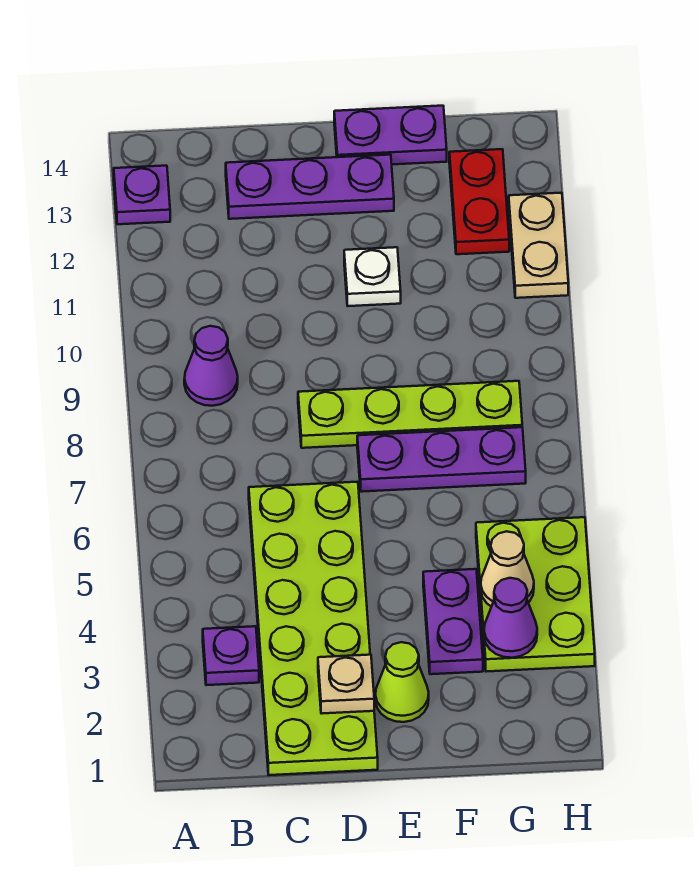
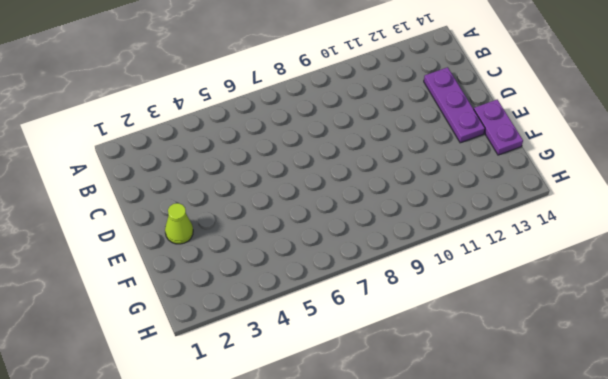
none -> purple plate A13 level 1
none -> purple plate B3 level 1
none -> purple cone B9 level 1

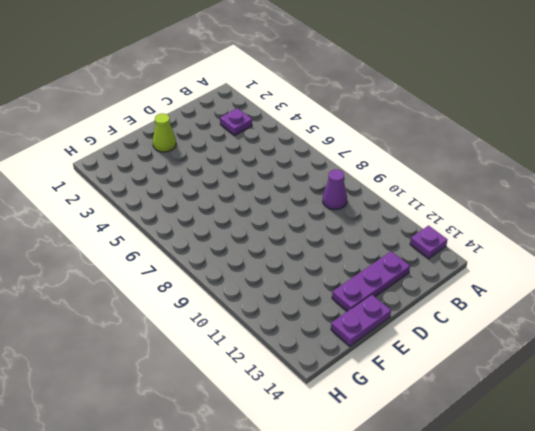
none -> lime plate C1:D6 level 1
none -> lime plate D8:G8 level 1
none -> purple plate E7:G7 level 1

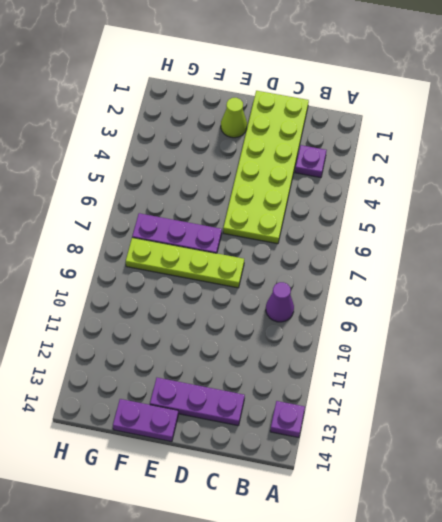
none -> white plate E11 level 1
none -> purple plate F3:F4 level 1
none -> lime plate G3:H5 level 1

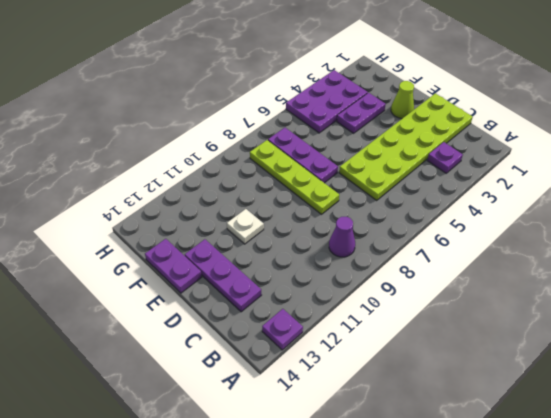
purple plate G3:H5 level 1 -> lime plate G3:H5 level 1
none -> red plate G12:G13 level 1
none -> tan plate H11:H12 level 1
none -> tan plate D2 level 2

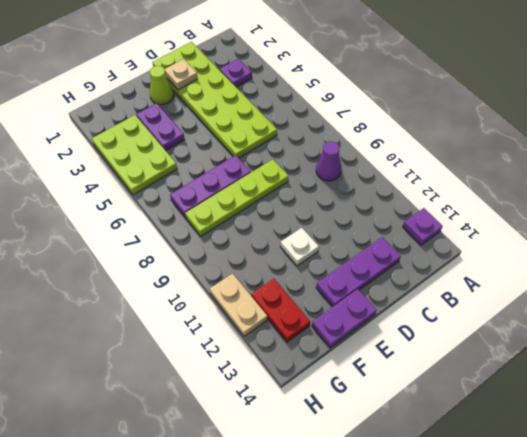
none -> purple cone G3 level 2
none -> tan cone G4 level 2

